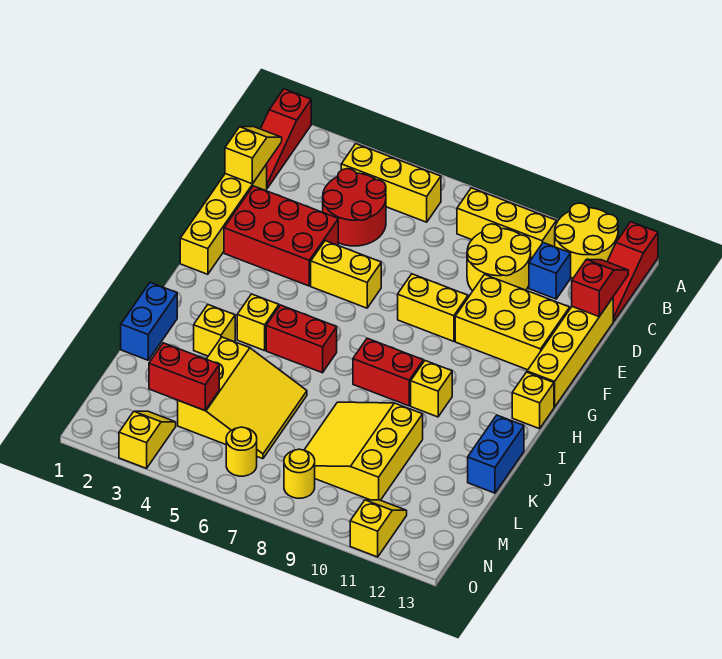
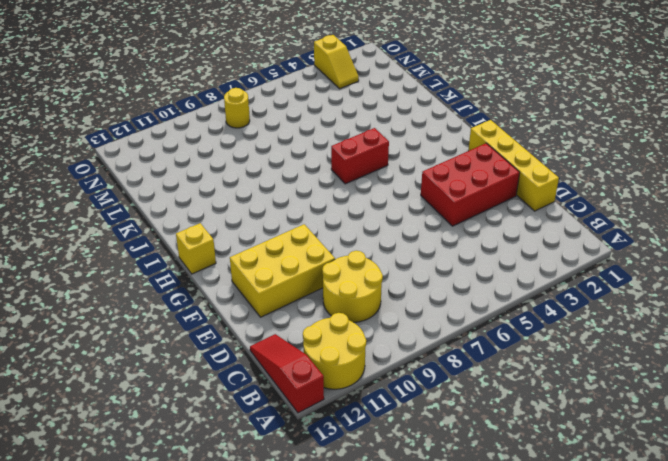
none -> red slope A1:C1 level 1 top A
none -> yellow brick B4:B6 level 1
none -> yellow brick B8:B10 level 1
none -> red round brick C4:D5 level 1

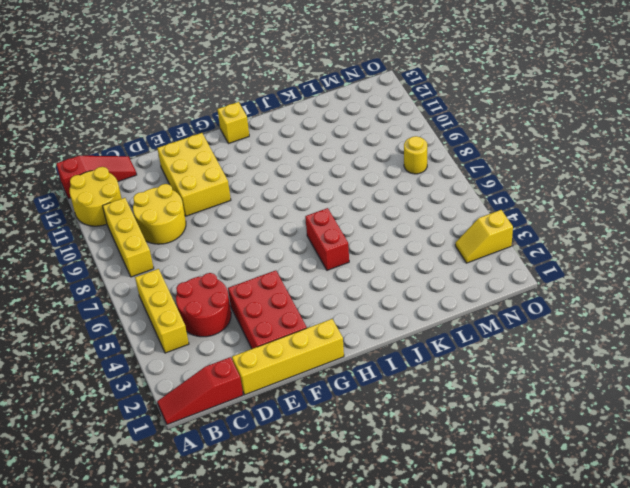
red slope A1:C1 level 1 top C -> red slope A1:C1 level 1 top A
none -> blue brick C11 level 1
none -> yellow brick D13:G13 level 1
none -> yellow brick F5:F6 level 1
none -> yellow brick F8:F9 level 1

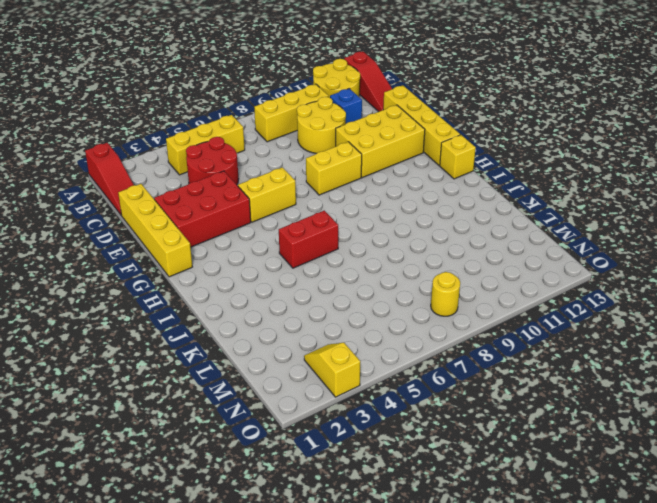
none -> yellow brick I4 level 1
none -> red brick I8:I9 level 1
none -> yellow brick I10 level 1
none -> blue brick J1:K1 level 1

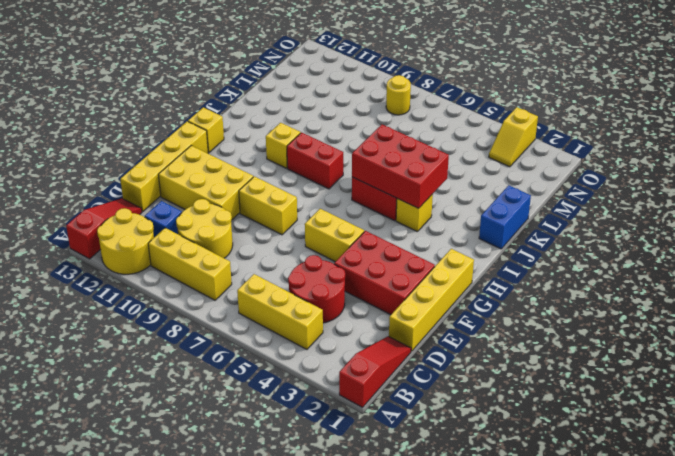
red brick I4:J6 level 2 -> none
none -> yellow brick J3 level 1
none -> blue brick J13:K13 level 1
none -> yellow slope K4:M6 level 1 top 4
none -> yellow slope K8:M10 level 1 top 10

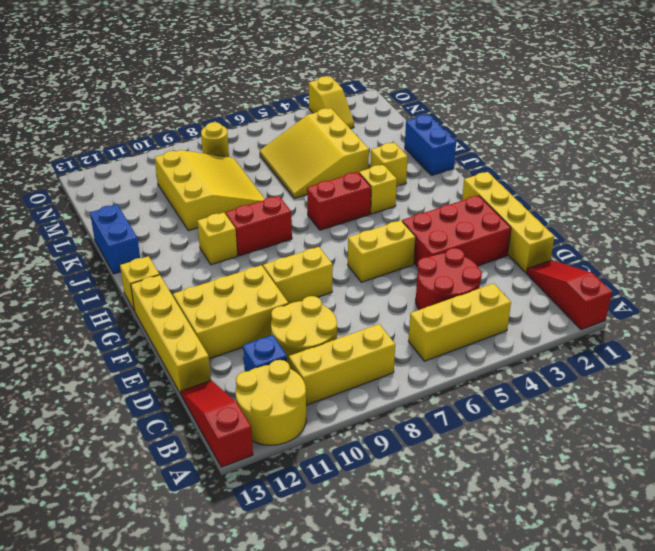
none -> yellow round brick N6 level 1
none -> yellow slope N11:O11 level 1 top O
none -> yellow slope C1:D1 level 2 top D
none -> red slope C13:D13 level 2 top D

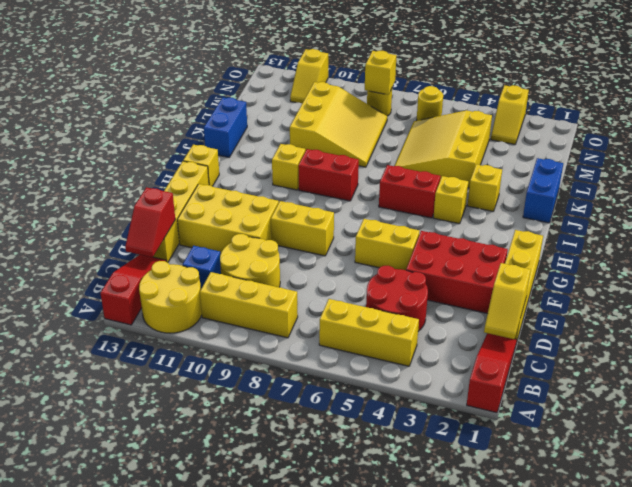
yellow brick N8 level 2 -> none
none -> red brick M3:M4 level 2

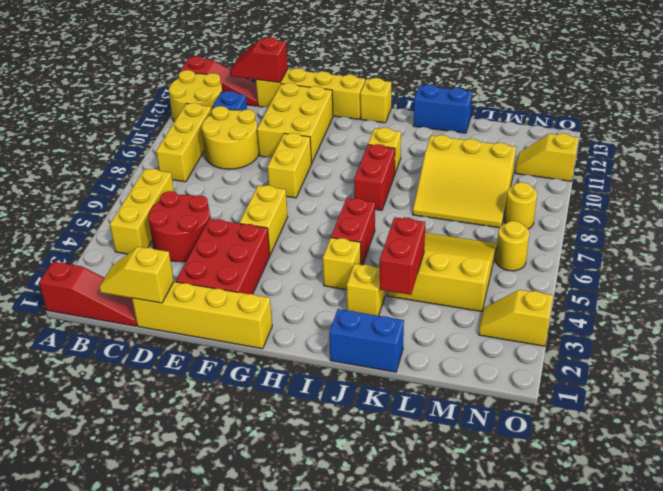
red brick K3:K4 level 2 -> red brick M3:M4 level 2

